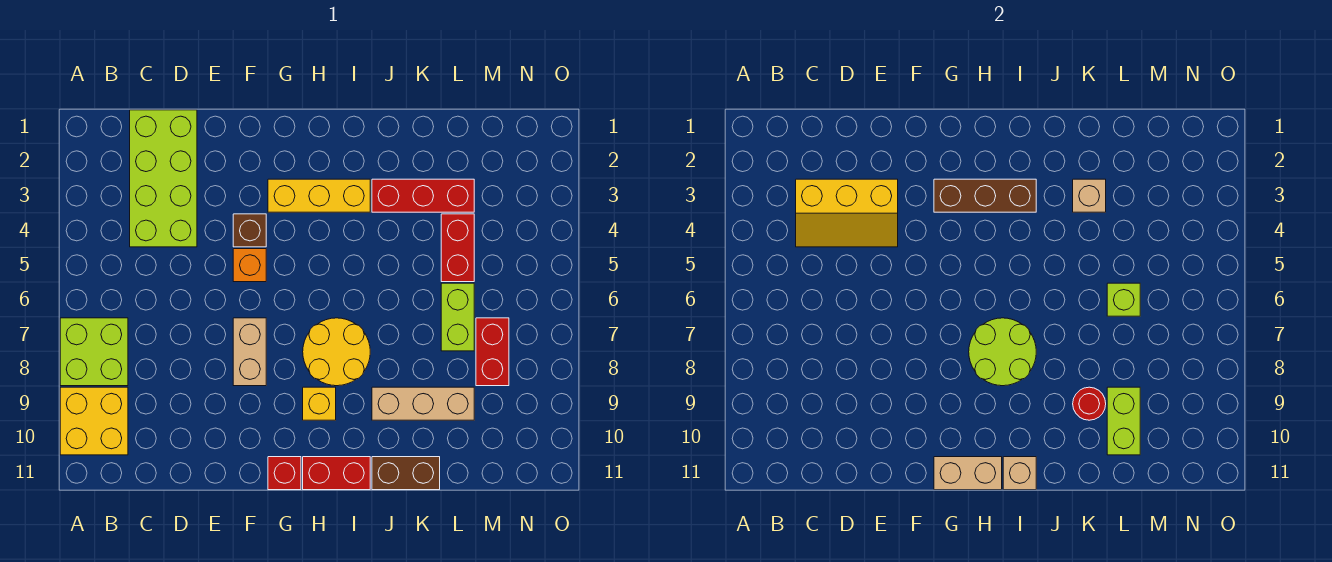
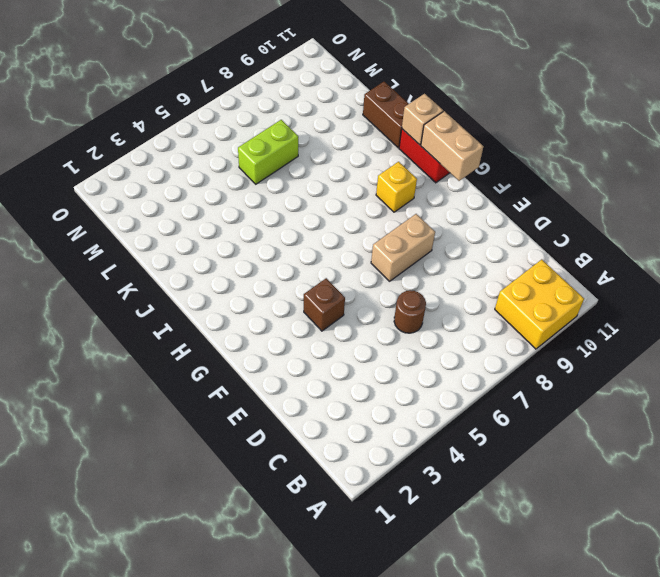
brown round brick D6 level 1 -> none
none -> lime brick A7:B8 level 1
none -> lime brick C1:D4 level 1
none -> orange brick F5 level 1

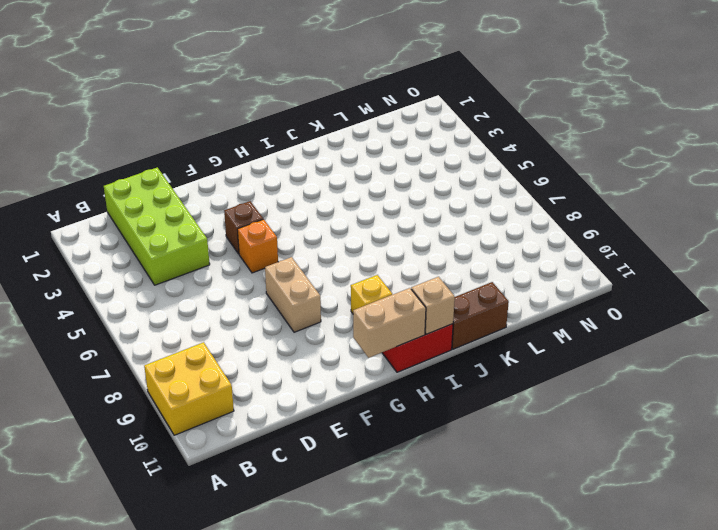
none -> lime brick A7:B8 level 1
none -> yellow brick G3:I3 level 1
none -> red brick G11 level 1

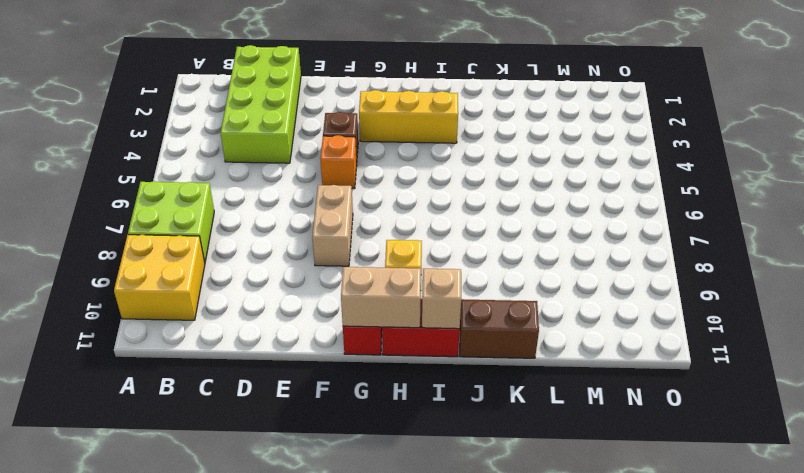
none -> yellow round brick H7:I8 level 1
none -> red brick J3:L3 level 1
none -> tan brick J9:L9 level 1

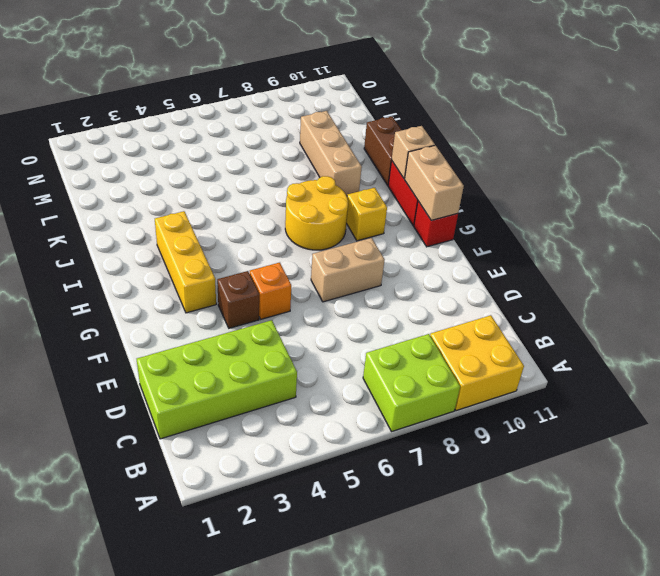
none -> red brick J3:L3 level 1
none -> red brick L4:L5 level 1
none -> lime brick L6:L7 level 1

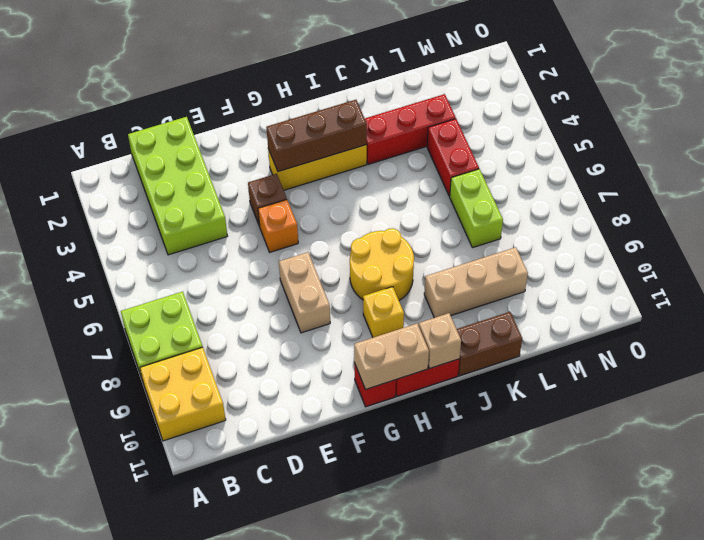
none -> red brick M7:M8 level 1
none -> yellow slope C3:E4 level 2 top 3
none -> lime round brick H7:I8 level 2

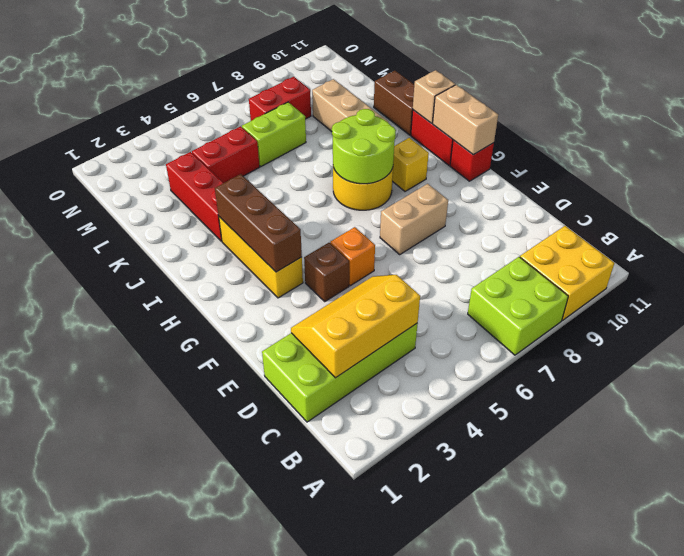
yellow slope C2:D4 level 2 top C -> yellow slope C3:E4 level 2 top 3
none -> tan brick K3 level 2
none -> red round brick K9 level 2
none -> lime brick L6 level 2

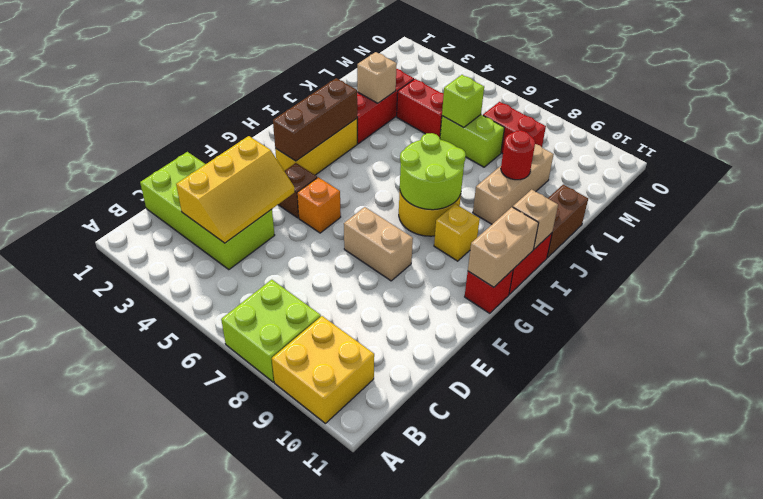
none -> lime brick L9:L10 level 2

